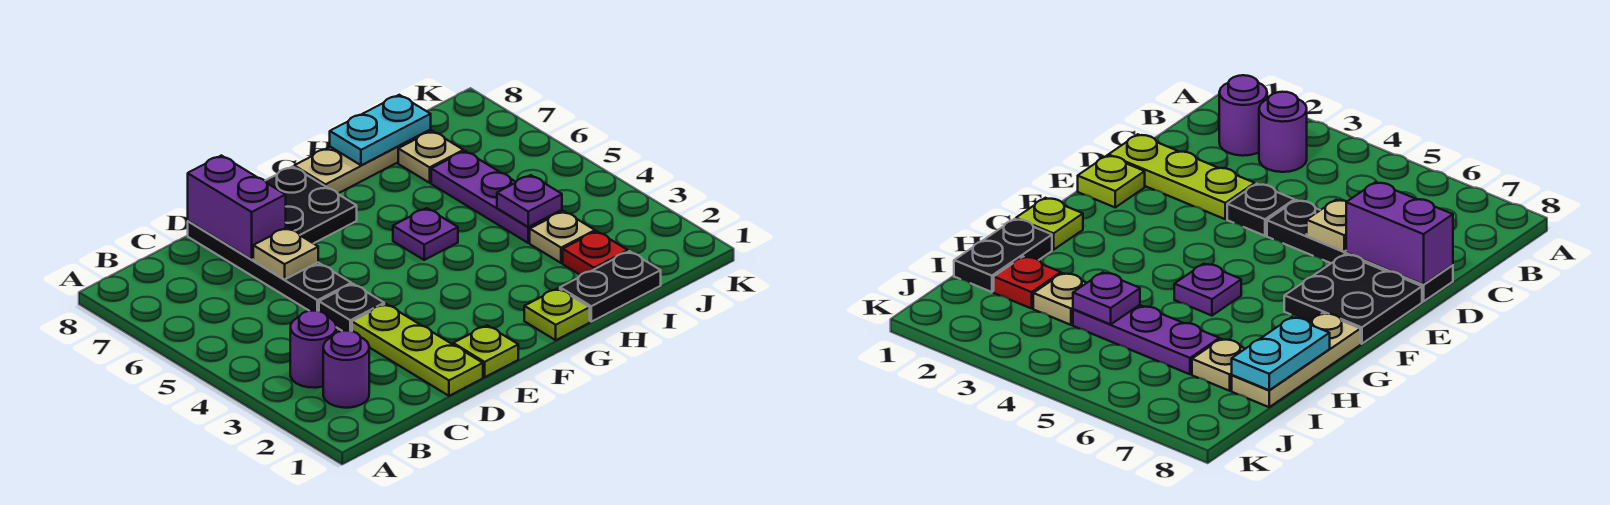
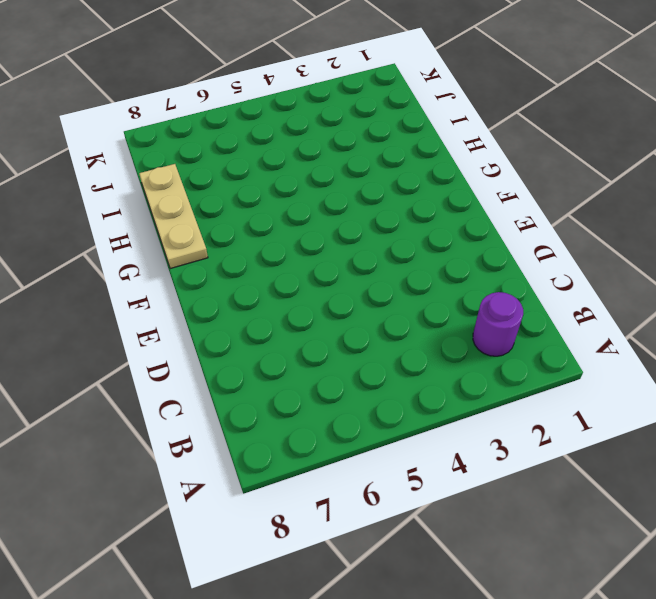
none -> purple round brick B3 level 1
none -> lime plate D1:D3 level 1
none -> black plate D4 level 1

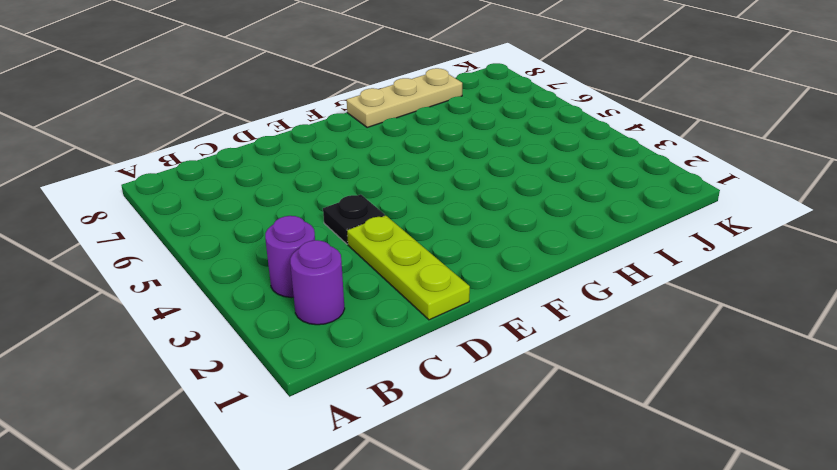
none -> black plate D5:D8 level 1
none -> lime plate E1 level 1
none -> black plate E7:F8 level 1

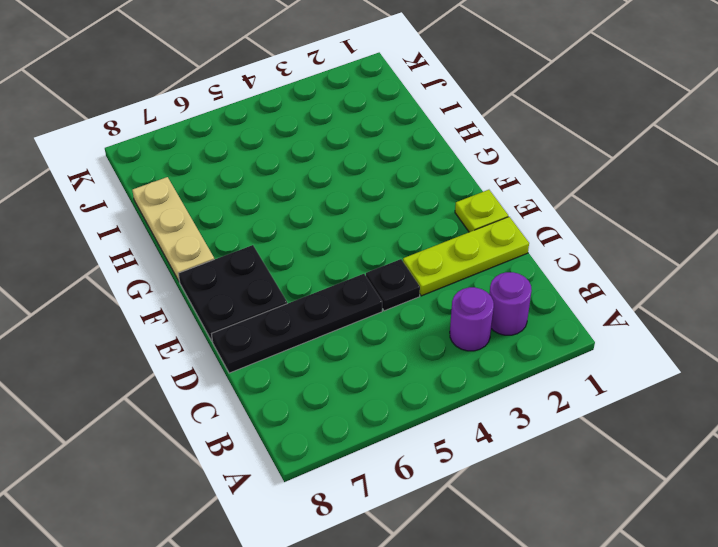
none -> lime plate G1 level 1
none -> purple plate G5 level 1
none -> black plate H1:I1 level 1

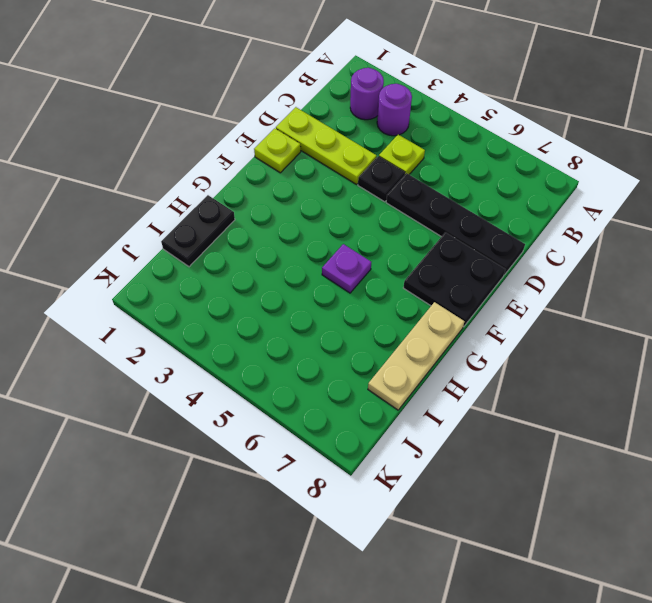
lime plate C4 level 1 -> lime plate G1 level 1
none -> red plate I2 level 1
none -> tan plate I3 level 1
none -> purple plate I4:I6 level 1

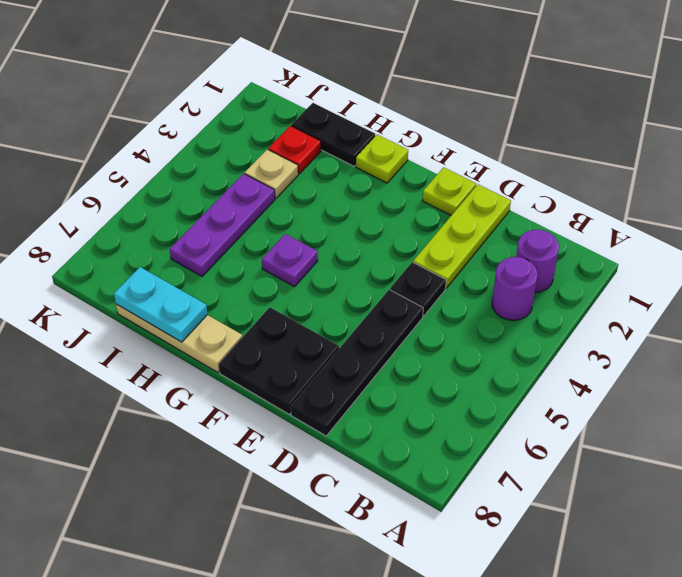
none -> tan plate I7 level 1
none -> tan plate D6 level 2
none -> purple brick D7:D8 level 2

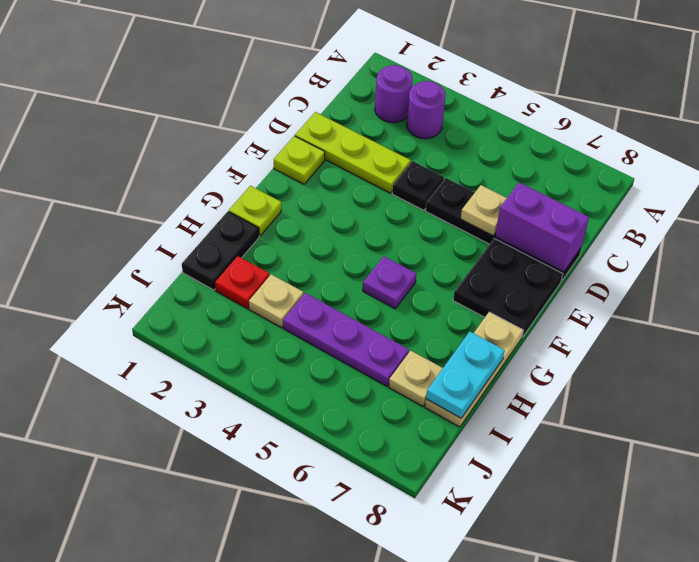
none -> purple plate I4 level 2

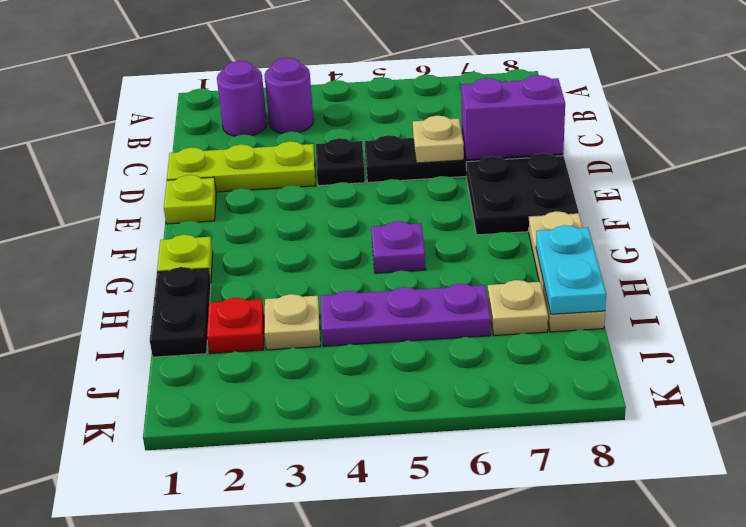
none -> purple plate I4 level 2

